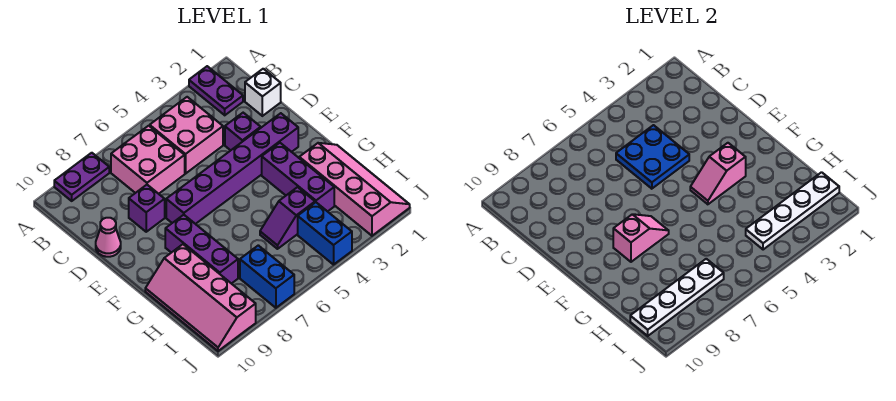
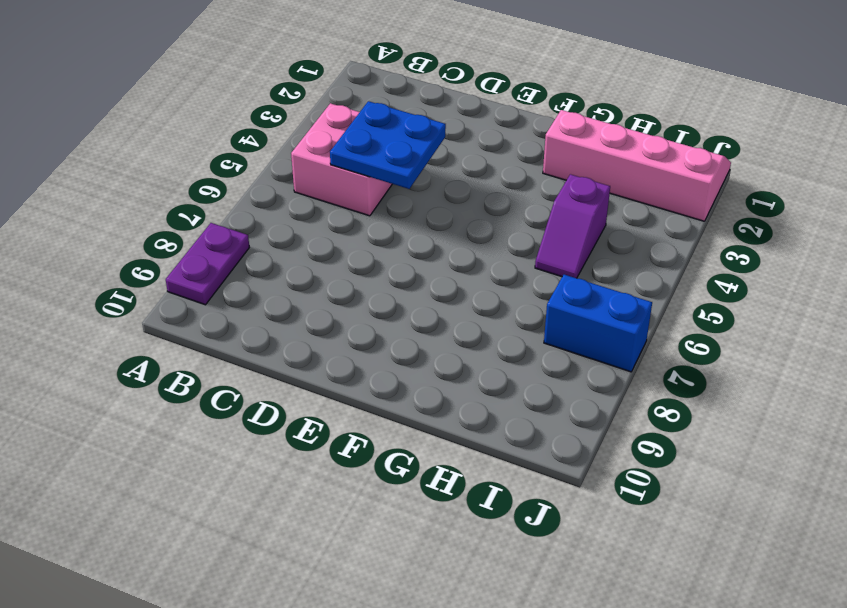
none -> purple plate A2:B2 level 1
none -> pink brick B6:C7 level 1
none -> white brick C1 level 1

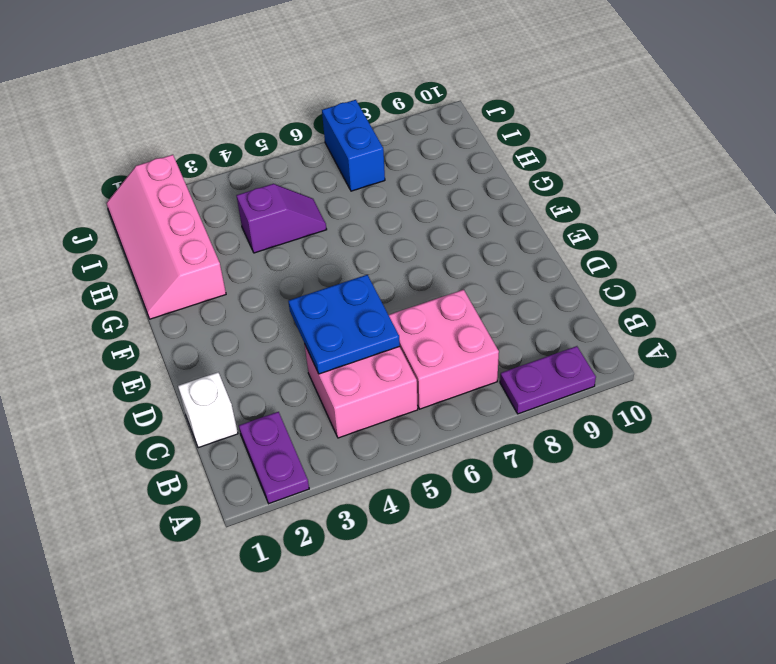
none -> purple brick D3 level 1
none -> purple brick D8 level 1
none -> pink cone D10 level 1

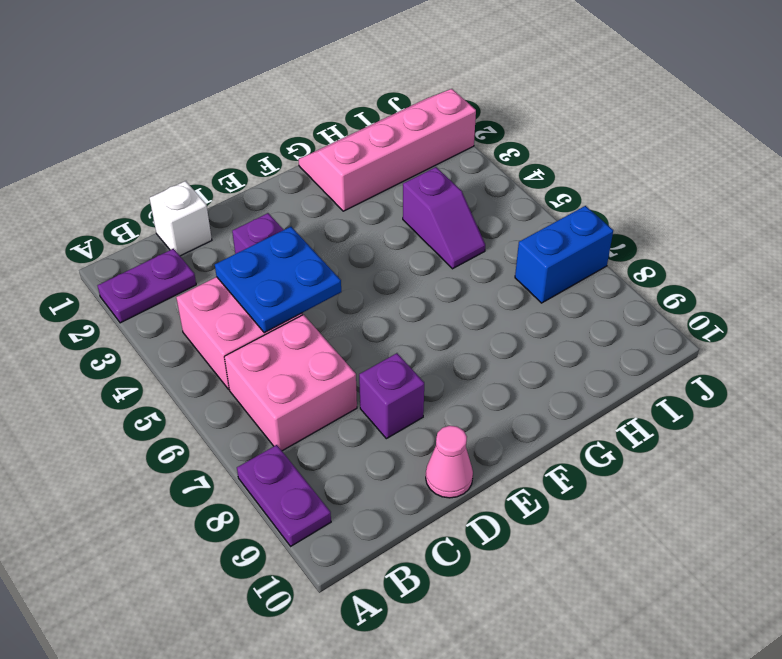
none -> purple brick E2:E7 level 1
none -> purple brick F3:H3 level 1
none -> purple brick F8:H8 level 1

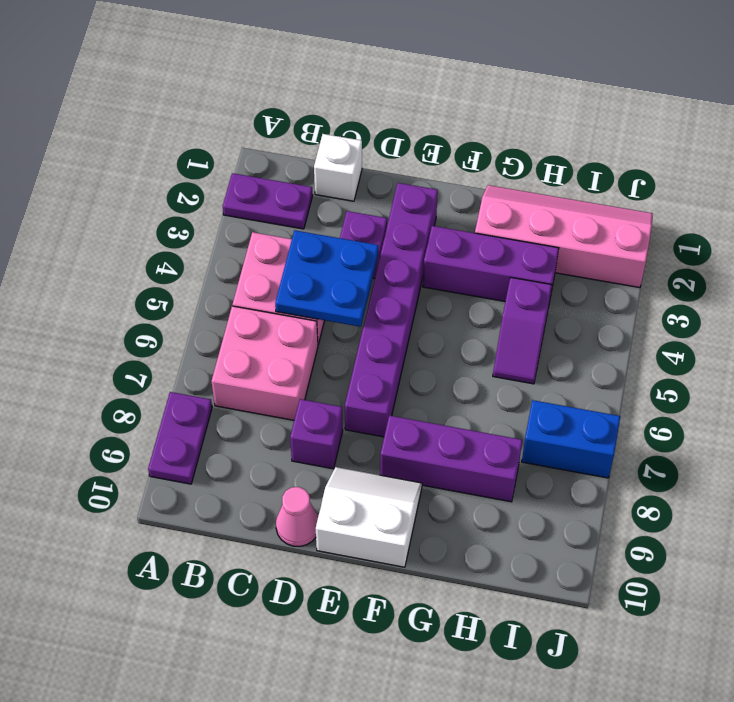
white slope E9:F10 level 1 top 10 -> none
none -> pink slope G9:J10 level 1 top 9
none -> blue brick I4:J4 level 1
none -> pink slope F3:F4 level 2 top 3

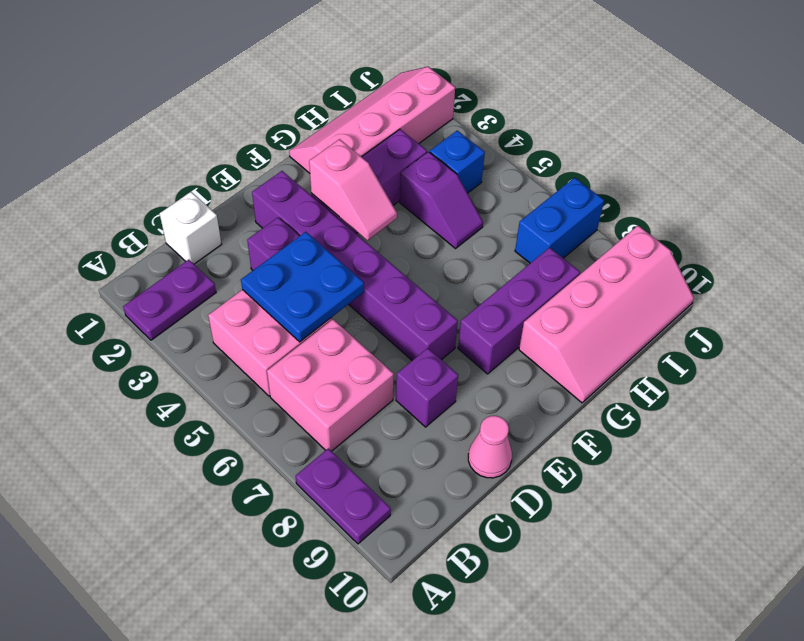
blue brick I4 level 1 -> blue brick I4:J4 level 1
none -> pink slope F7:F8 level 2 top 8
none -> white plate I1:I4 level 2
none -> white plate I7:I10 level 2

